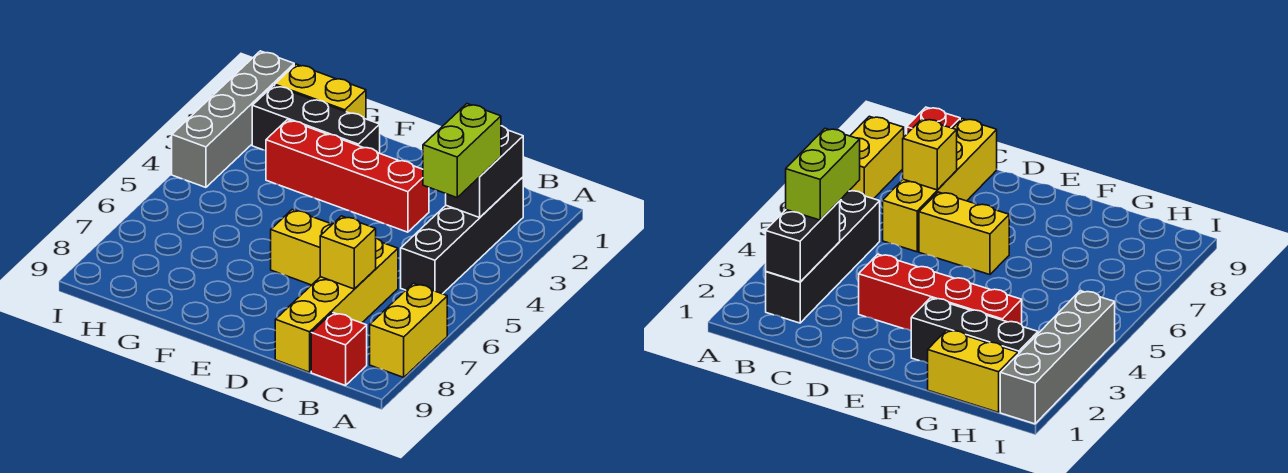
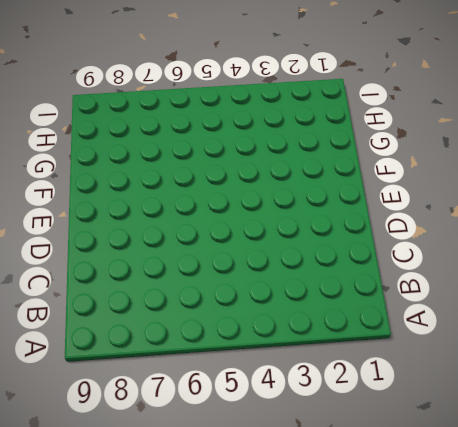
none -> yellow brick A7:A8 level 1
none -> black brick B2:B5 level 1
none -> red brick B9 level 1

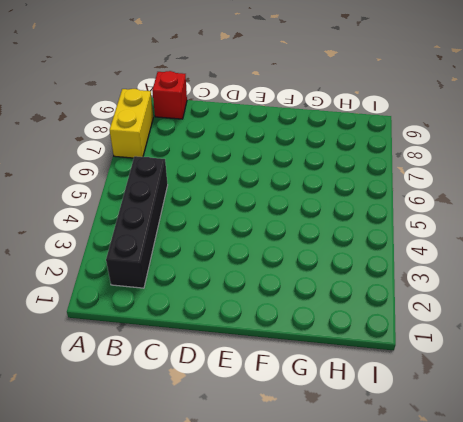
none -> yellow brick C6:C9 level 1
none -> red brick D3:G3 level 1
none -> yellow brick D6:E6 level 1

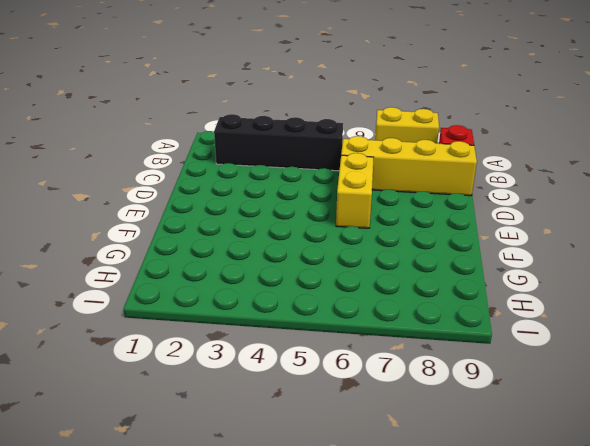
none -> red brick D3:G3 level 1
none -> black brick F2:H2 level 1
none -> yellow brick G1:H1 level 1

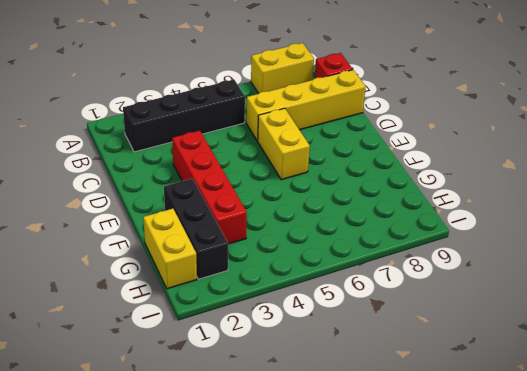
none -> grey brick I1:I4 level 1
none -> black brick B2:B3 level 2
none -> yellow brick C7 level 2

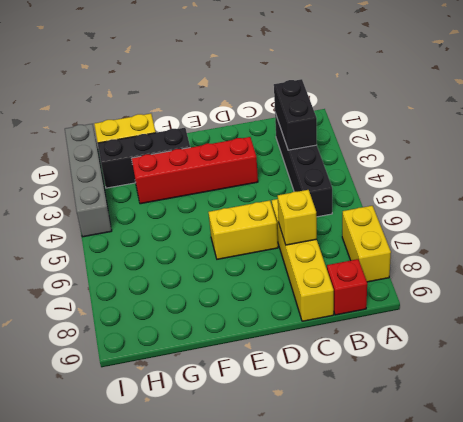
none -> lime brick B3:B4 level 3

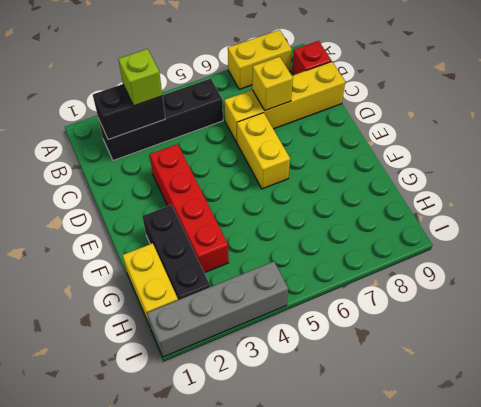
lime brick B3 level 3 -> lime brick B3:B4 level 3

